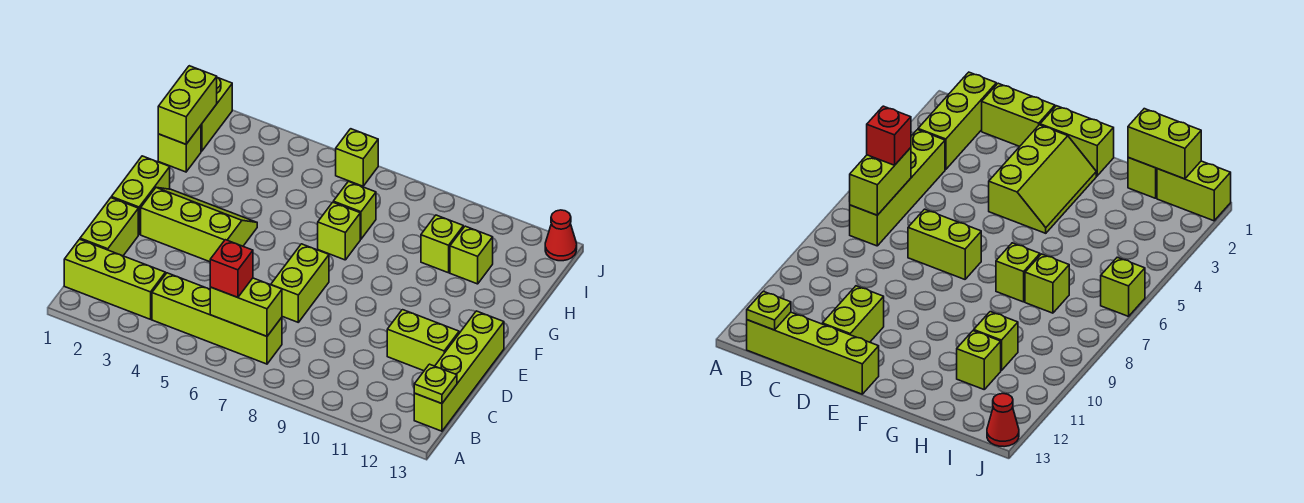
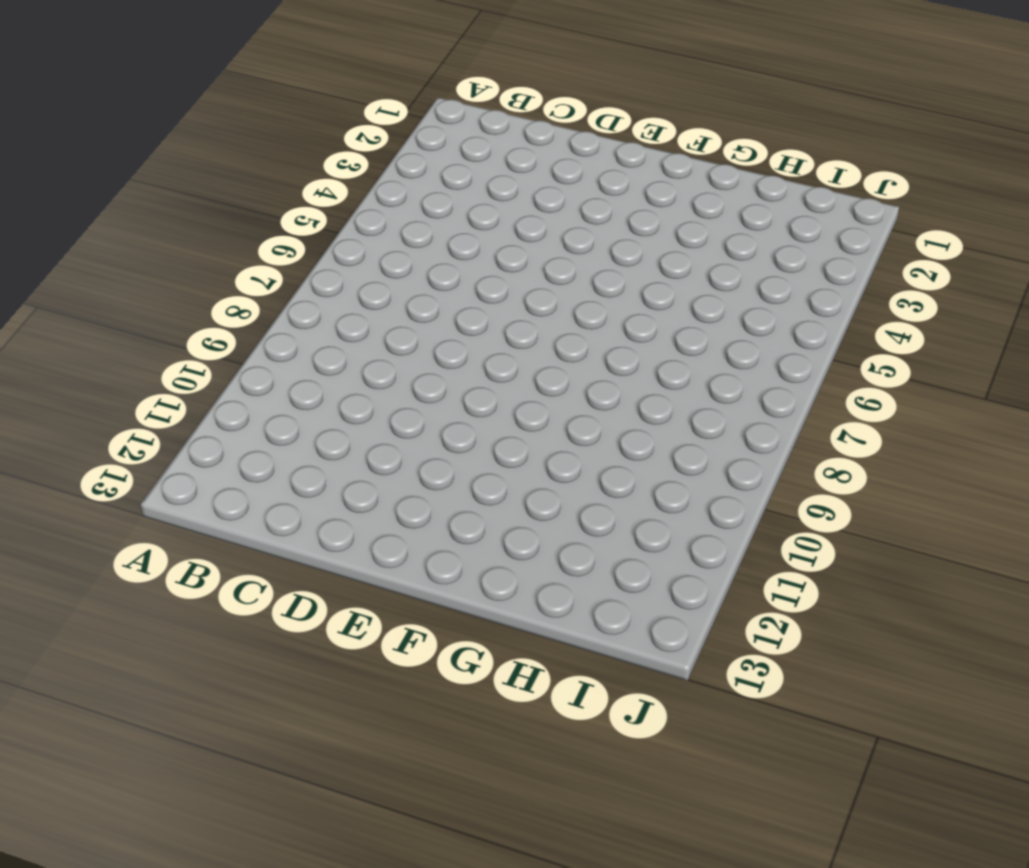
none -> lime brick B1:B3 level 1
none -> lime brick B4:B7 level 1
none -> lime brick B13:E13 level 1

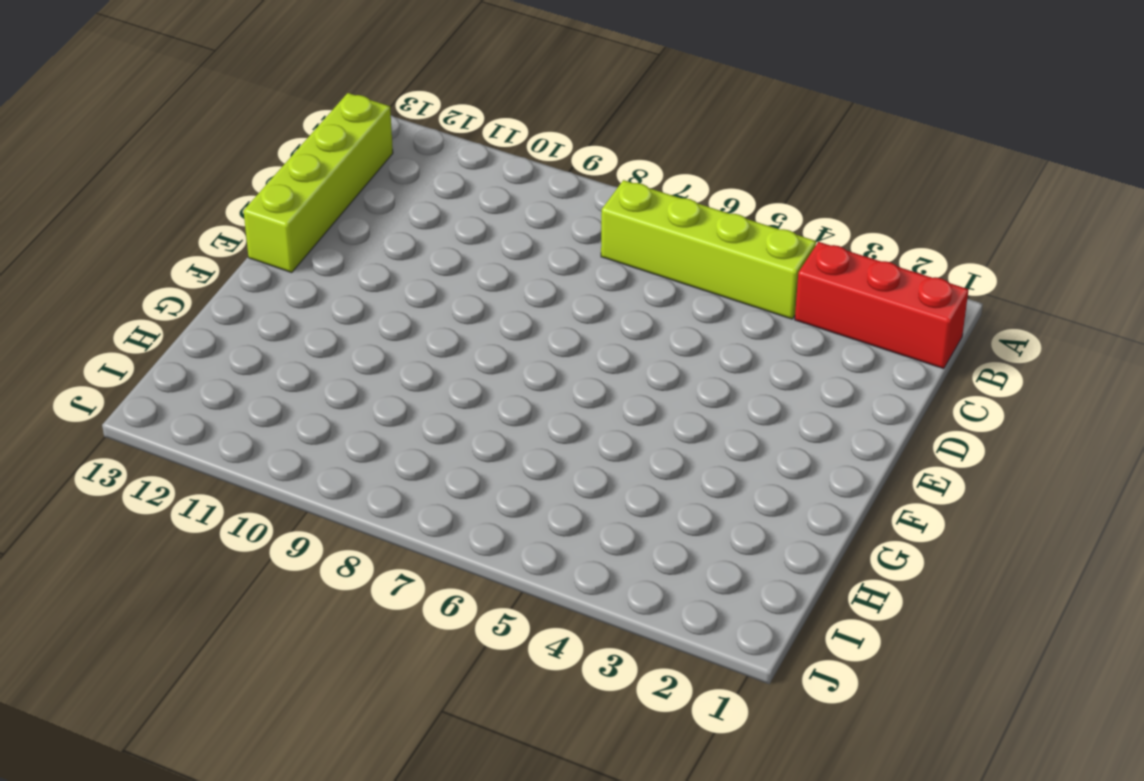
red brick B1:B3 level 1 -> lime brick B1:B3 level 1
none -> lime brick C1:D1 level 1
none -> lime brick D7:E7 level 1
none -> lime brick D11:D12 level 1

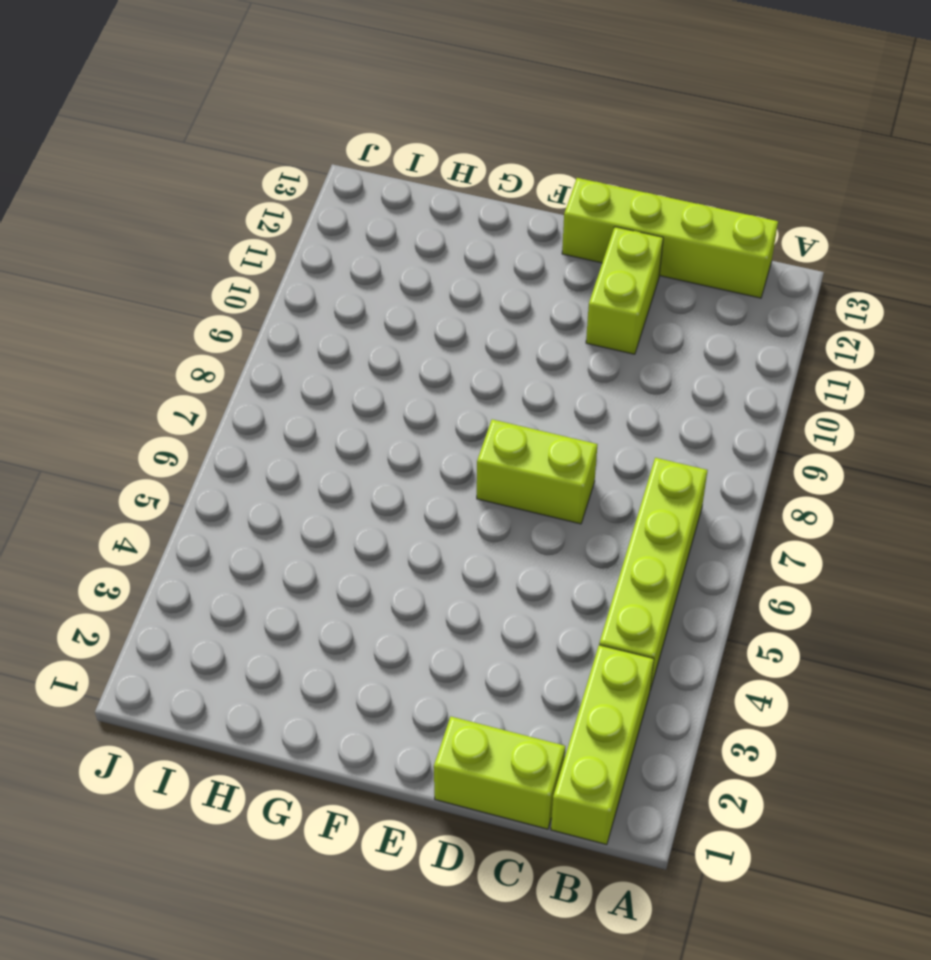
none -> lime brick E1:F1 level 1
none -> lime slope E2:F4 level 1 top E
none -> lime brick G7 level 1

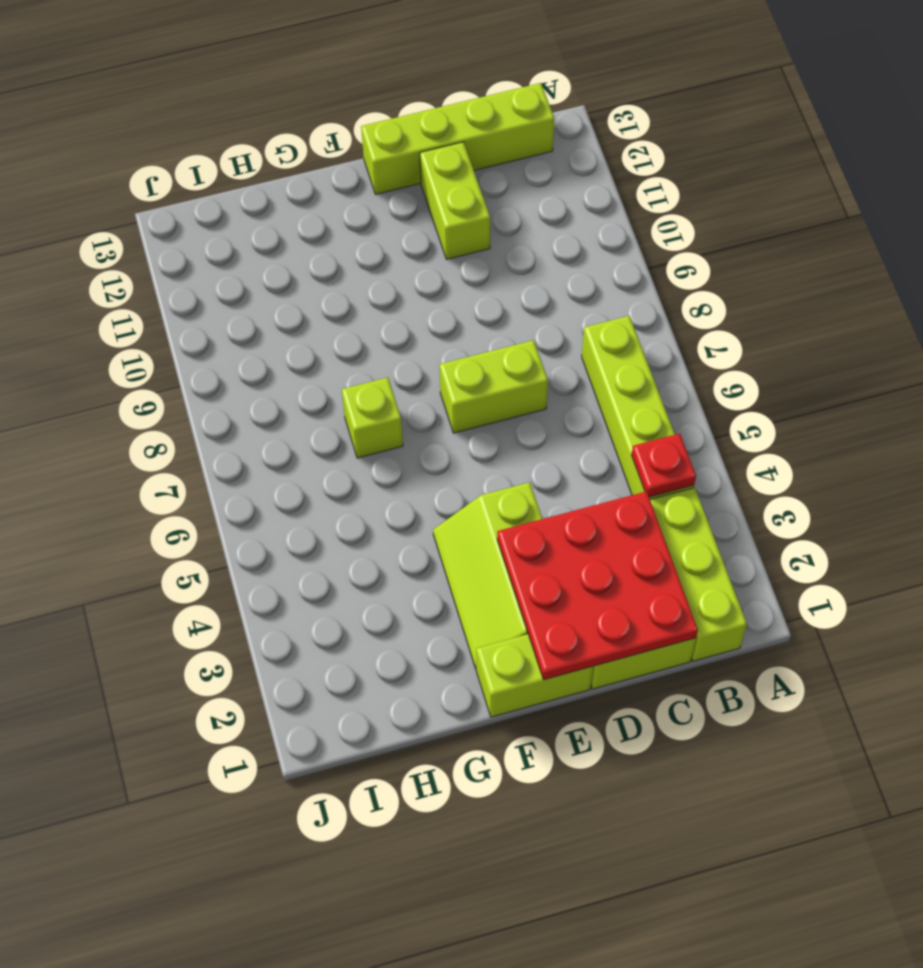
red plate B4 level 2 -> none
red plate C1:E3 level 2 -> none
none -> lime brick H1 level 1
none -> lime brick H7 level 1
none -> lime brick H10 level 1

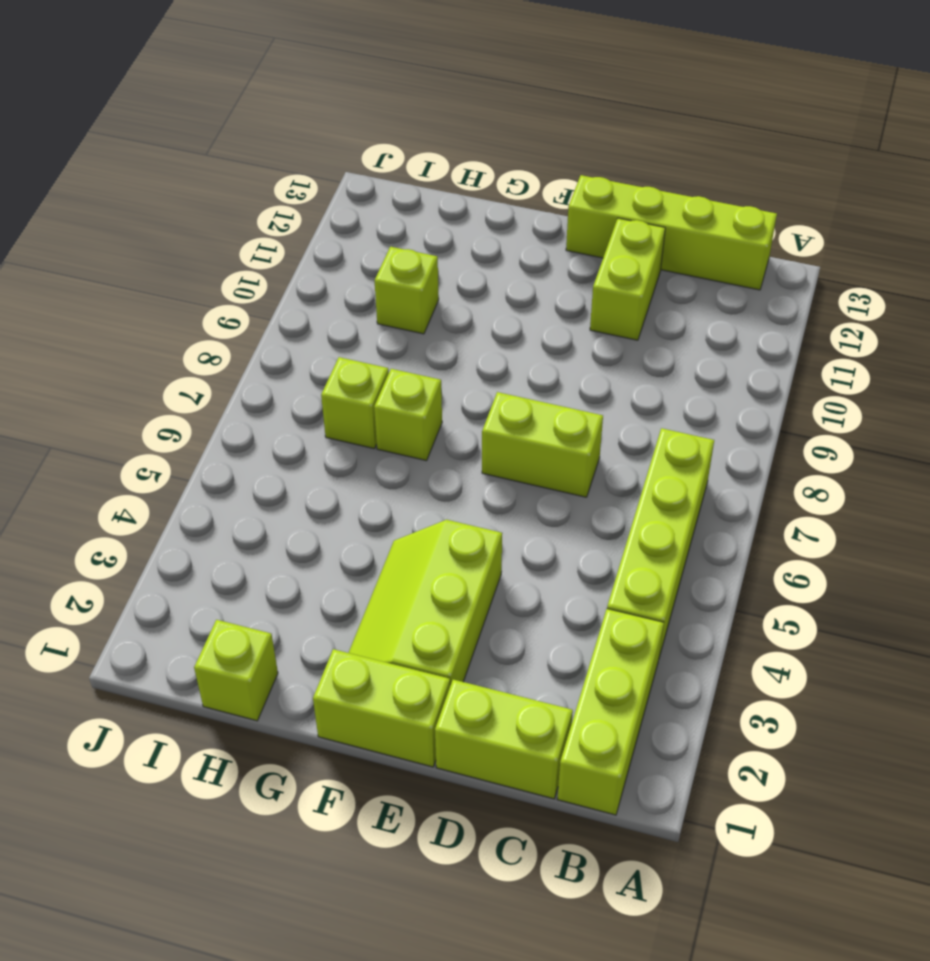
none -> lime brick H11 level 1
none -> lime brick I1:J1 level 1
none -> lime brick J6 level 1

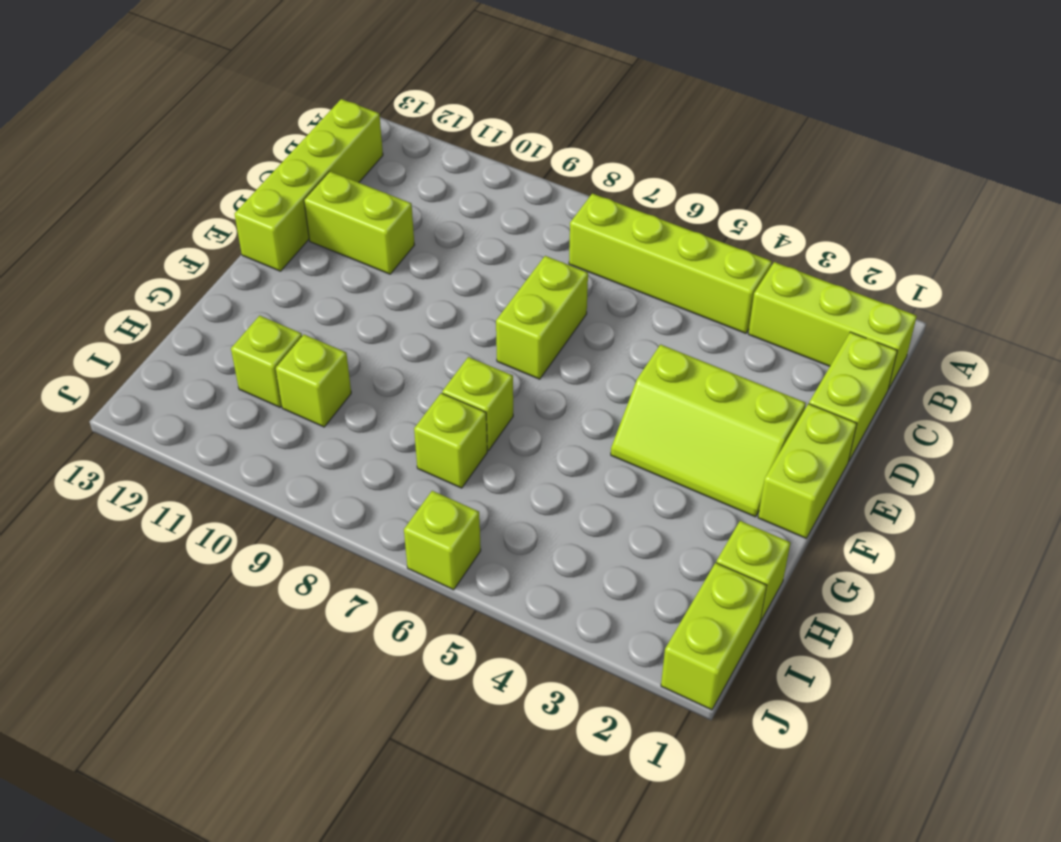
none -> red cone J13 level 1
none -> lime brick B6:B7 level 2
none -> lime plate B13 level 2

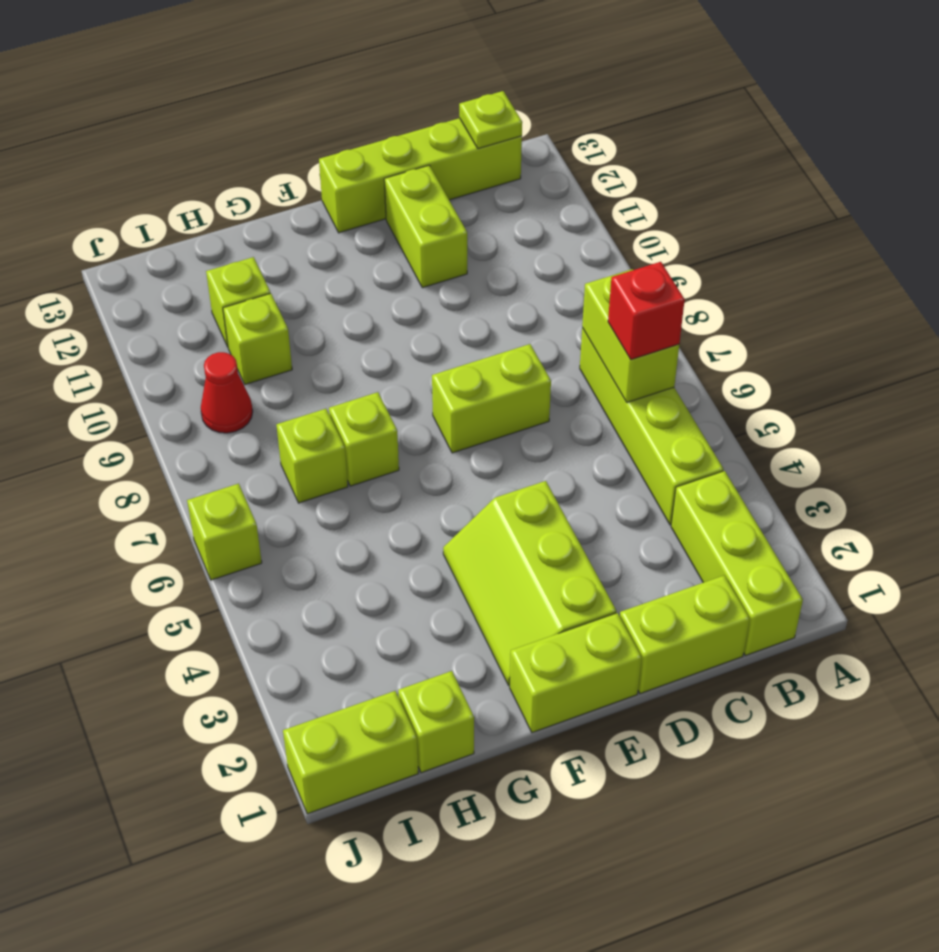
red cone I9 level 1 -> red cone J13 level 1
none -> lime brick H1:I1 level 2

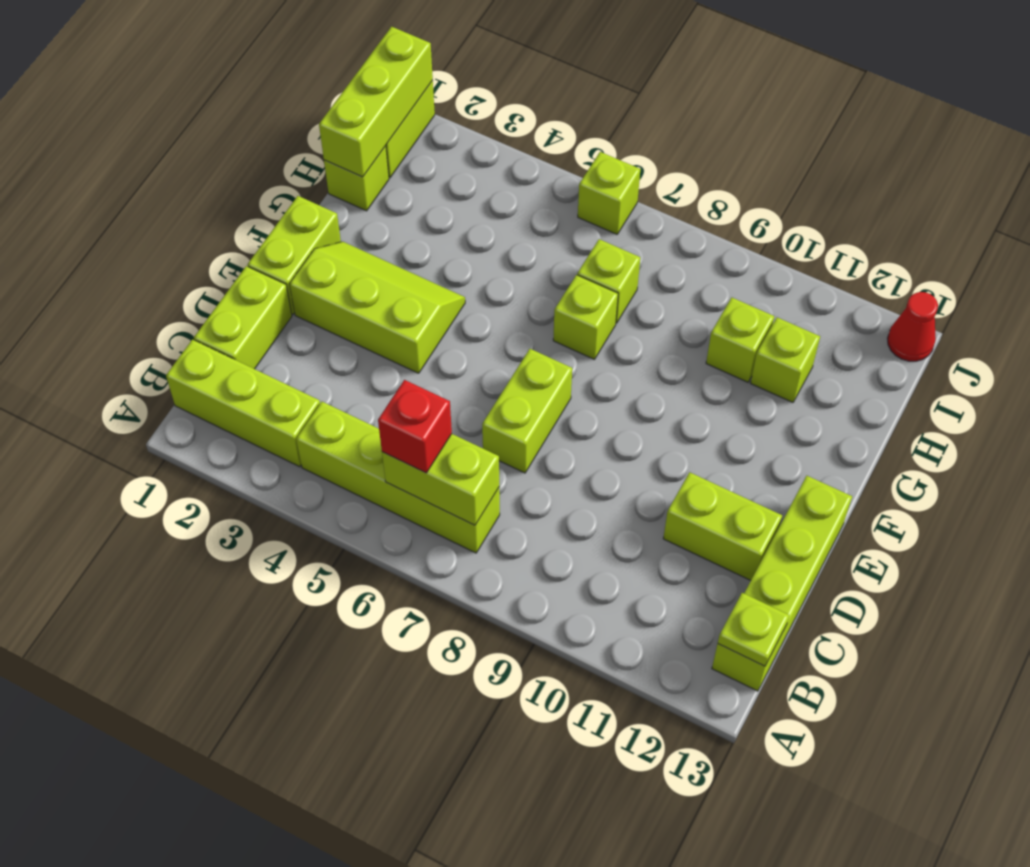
lime brick H1:J1 level 2 -> lime brick H1:I1 level 2

